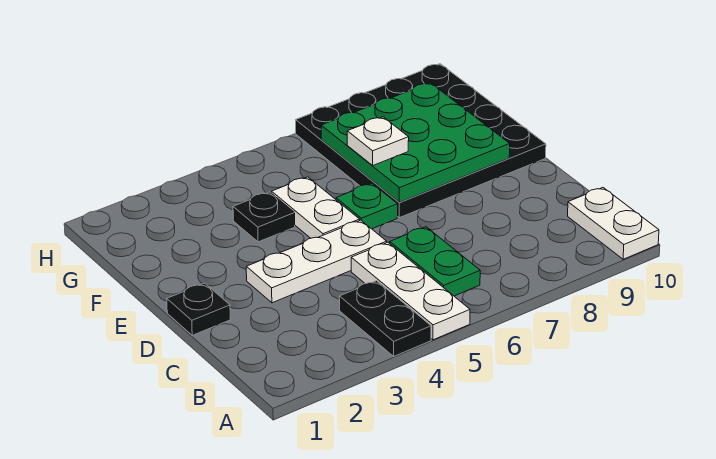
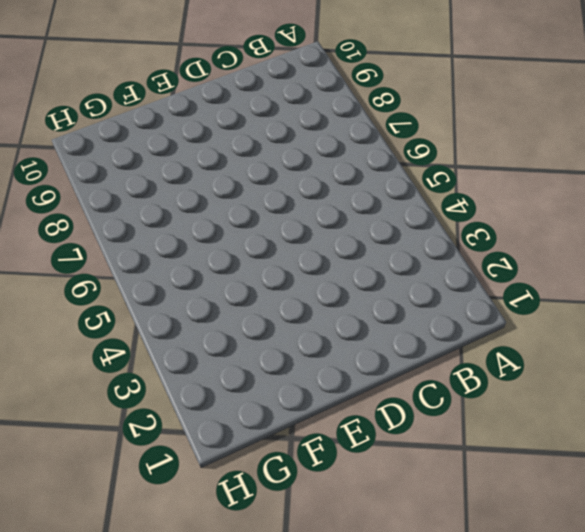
none -> black plate A4:B4 level 1
none -> white plate A5:C5 level 1
none -> white plate A10:B10 level 1

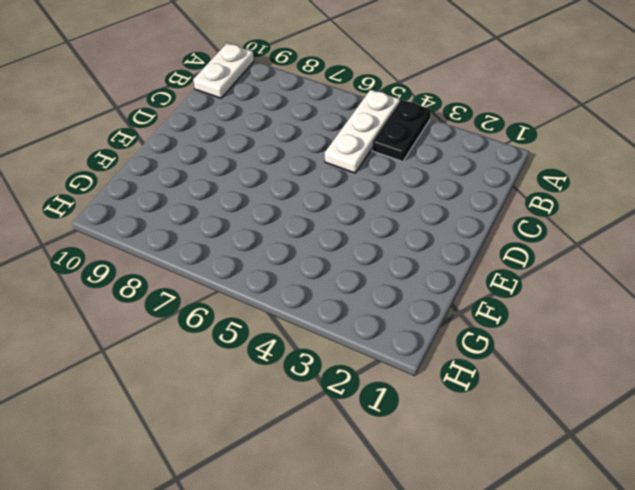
none -> green plate B6:C6 level 1
none -> black plate D1 level 1
none -> white plate D3:D5 level 1

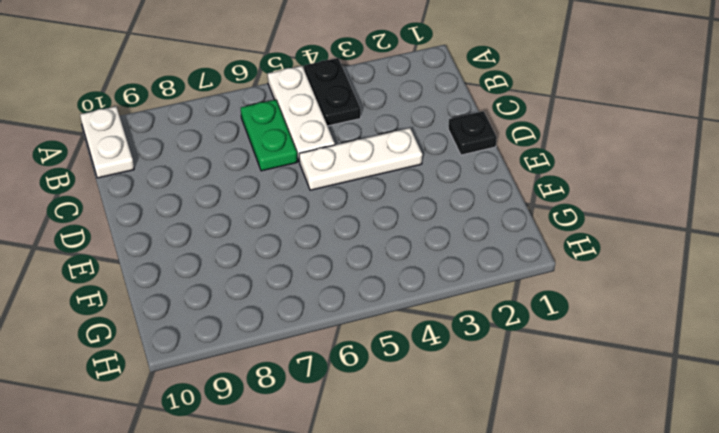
none -> white plate E5:F5 level 1
none -> green plate E6 level 1
none -> black plate E7:H10 level 1

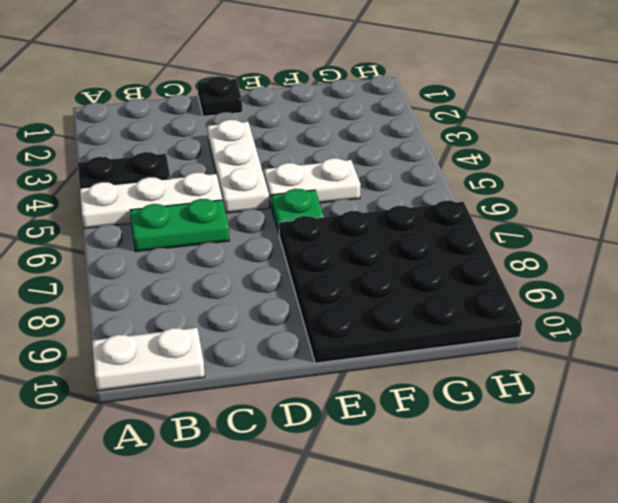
none -> black plate F4 level 1
none -> green plate E7:G9 level 2
none -> white plate F7 level 3

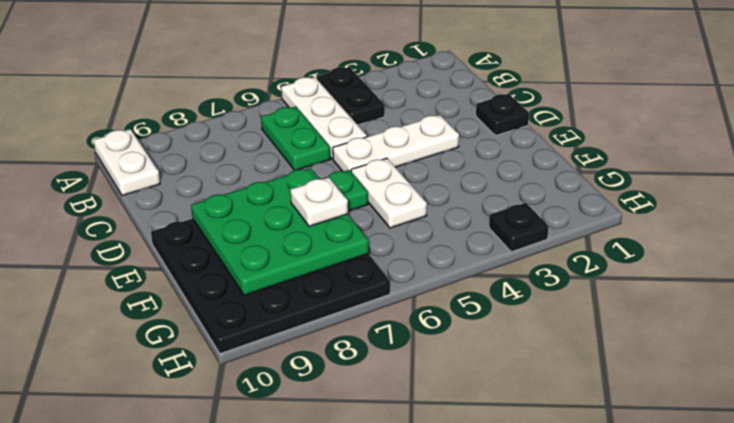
black plate H3 level 1 -> black plate F4 level 1

